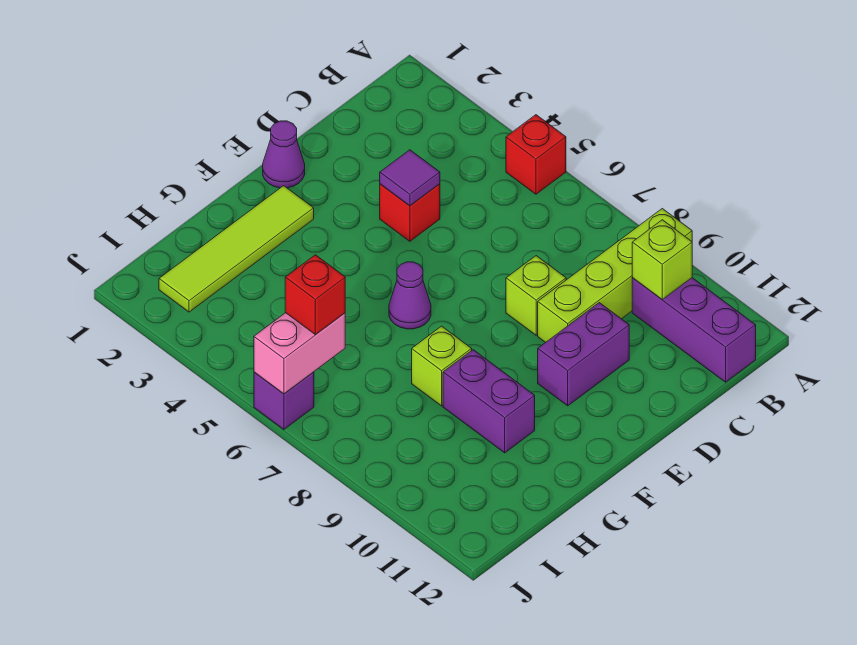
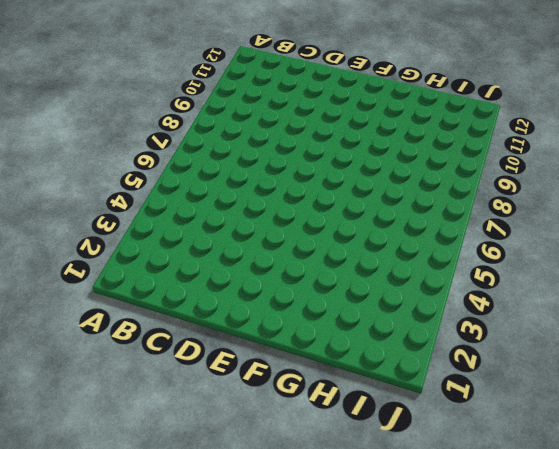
none -> red brick A5 level 1
none -> lime brick A9:D9 level 1
none -> purple brick B10:B12 level 1

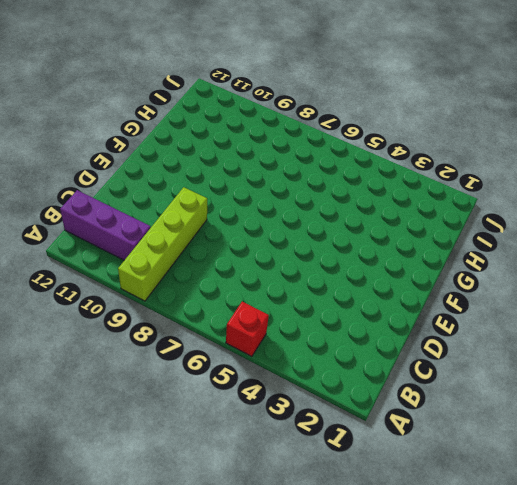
none -> red brick D4 level 1
none -> lime brick D8 level 1
none -> purple brick D10:E10 level 1

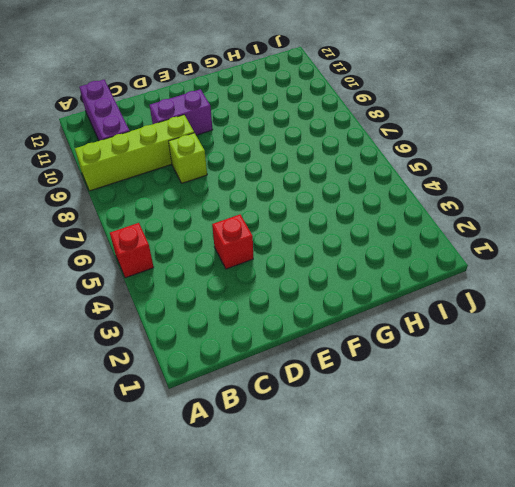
none -> purple cone E1 level 1
none -> lime tile F2:I2 level 1
none -> purple cone F6 level 1

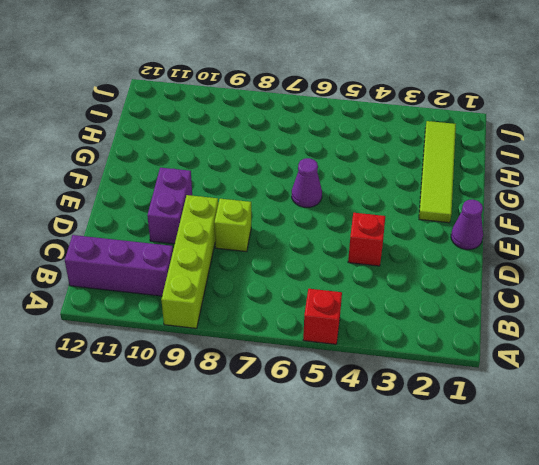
none -> lime brick G8 level 1
none -> purple brick G9:G10 level 1
none -> purple brick J6 level 1

